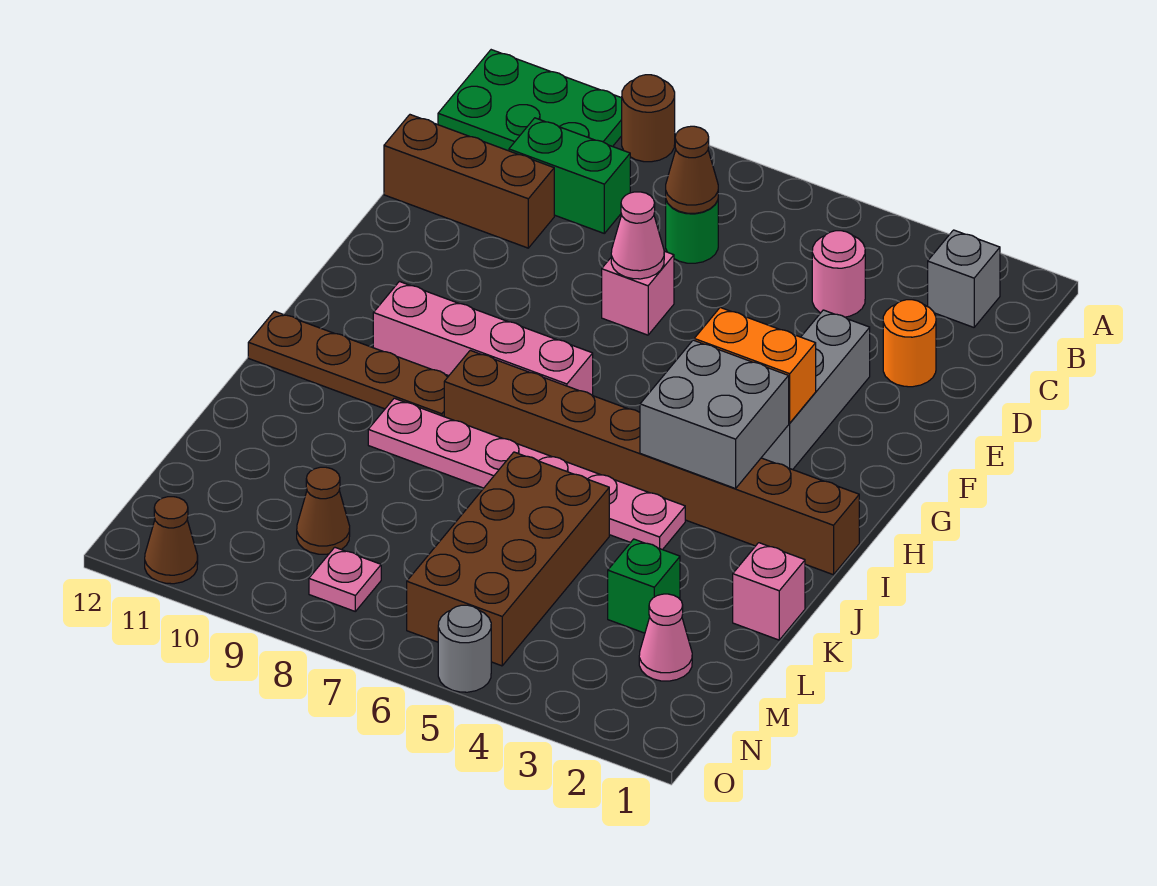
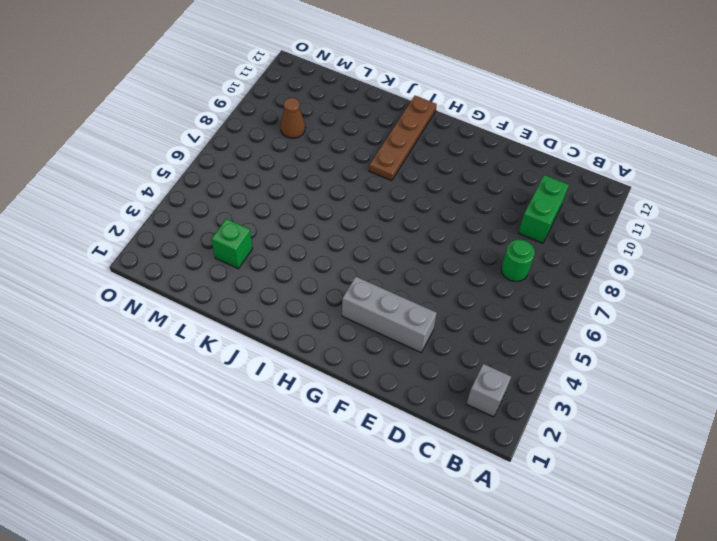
none -> brown round brick A9 level 1
none -> green plate A10:B12 level 1
none -> pink round brick C4 level 1

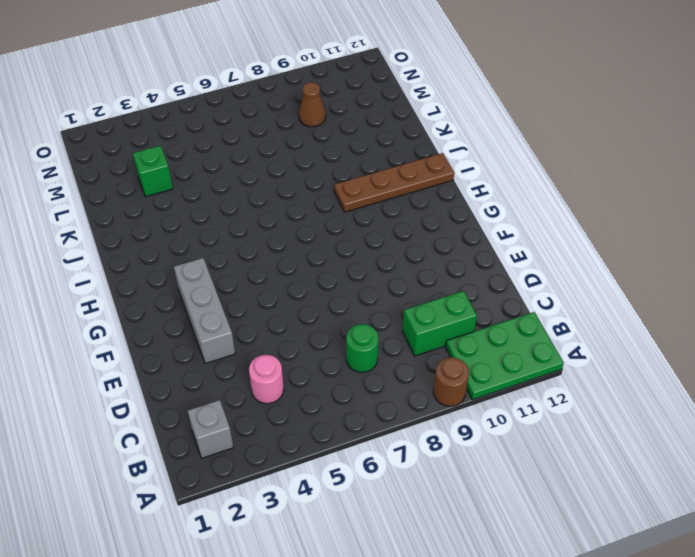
none -> orange round brick D2 level 1
none -> brown brick D10:D12 level 1
none -> pink brick E7 level 1

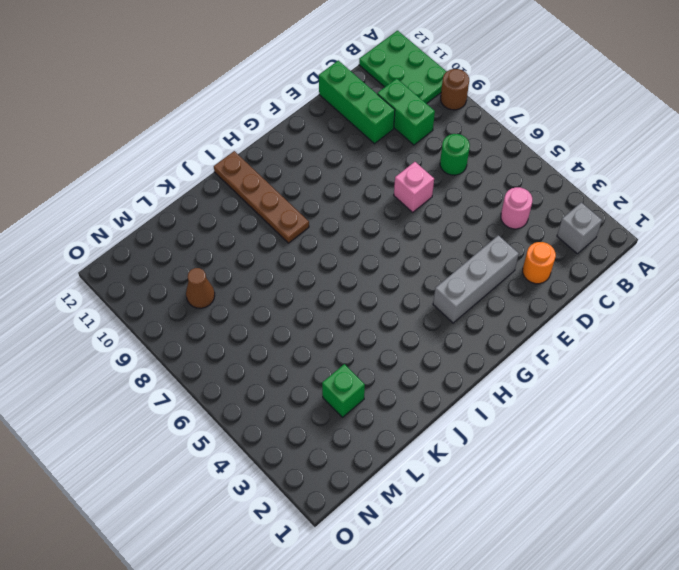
green brick D10:D12 level 1 -> brown brick D10:D12 level 1
none -> pink brick H7:H10 level 1
none -> brown brick I1:I8 level 1
none -> pink plate J4:J9 level 1

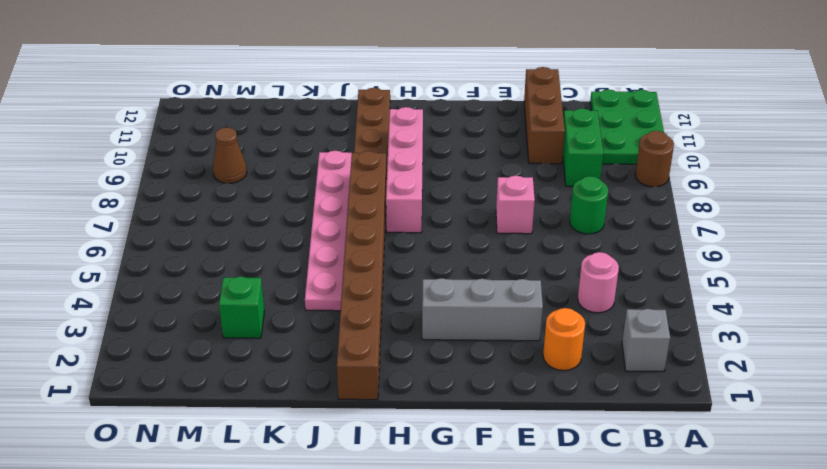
none -> pink brick K1 level 1
none -> brown brick K5:N6 level 1
none -> pink cone M2 level 1

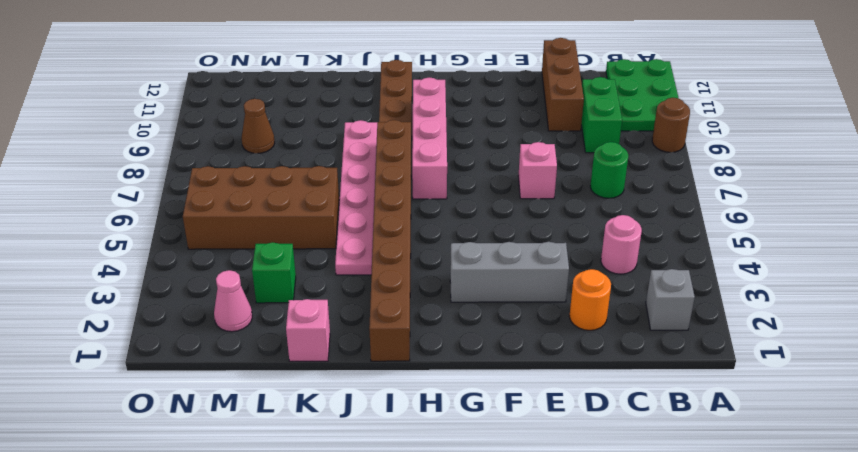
none -> pink plate N8 level 1
none -> grey round brick O5 level 1
none -> brown cone O11 level 1

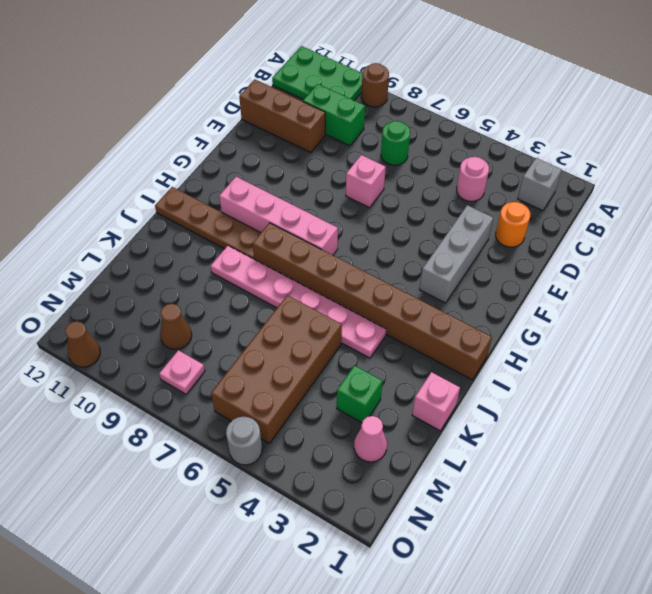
none -> brown cone C7 level 2
none -> pink cone E7 level 2
none -> orange brick G3:G4 level 2

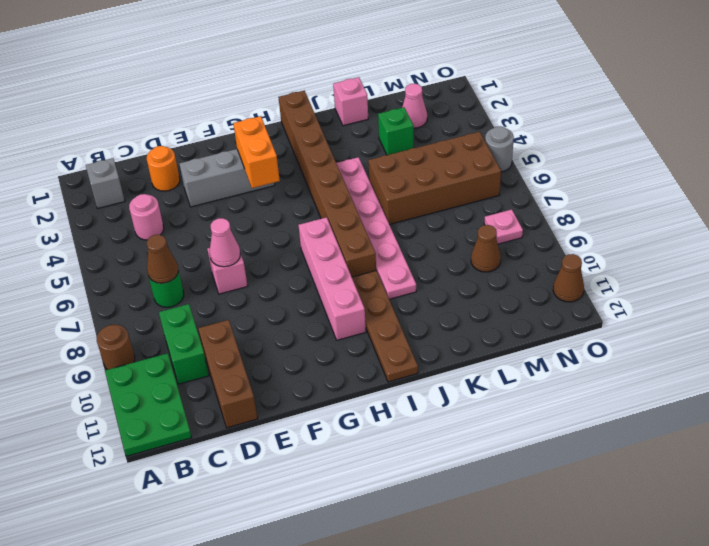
none -> grey brick H3:I4 level 2

